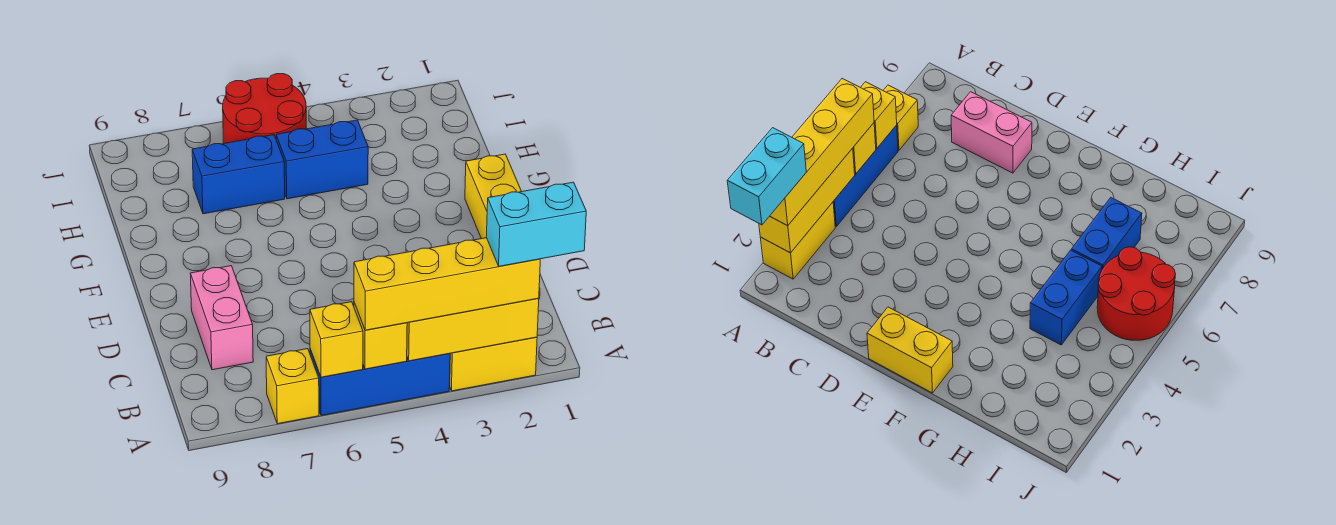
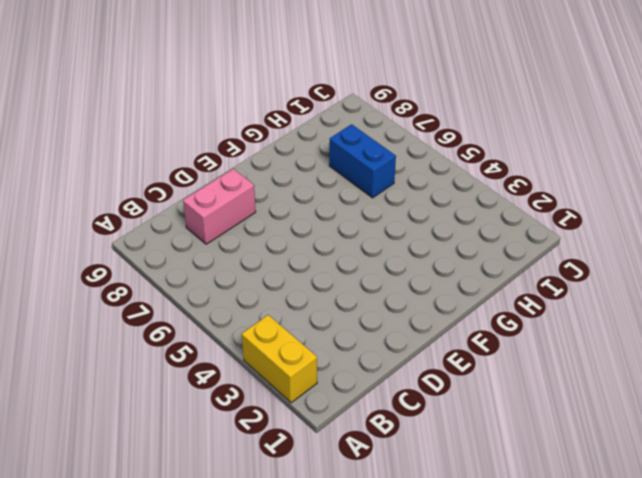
none -> blue brick A4:A6 level 1
none -> yellow brick A7 level 1
none -> yellow brick E1:F1 level 1

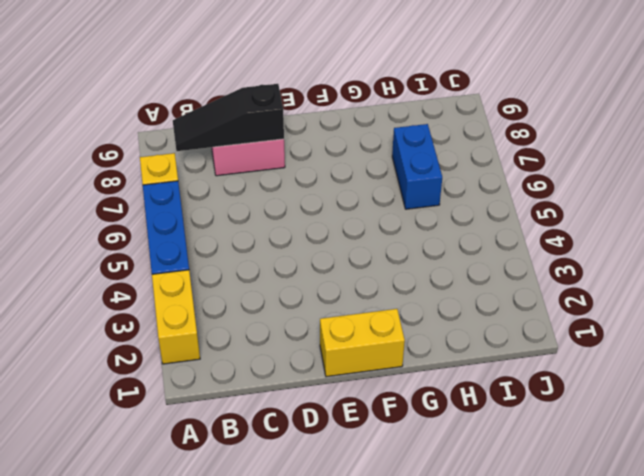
black slope B8:D8 level 2 top D -> none
none -> blue brick H4:H5 level 1
none -> red round brick I5:J6 level 1
none -> yellow brick A2:A4 level 2

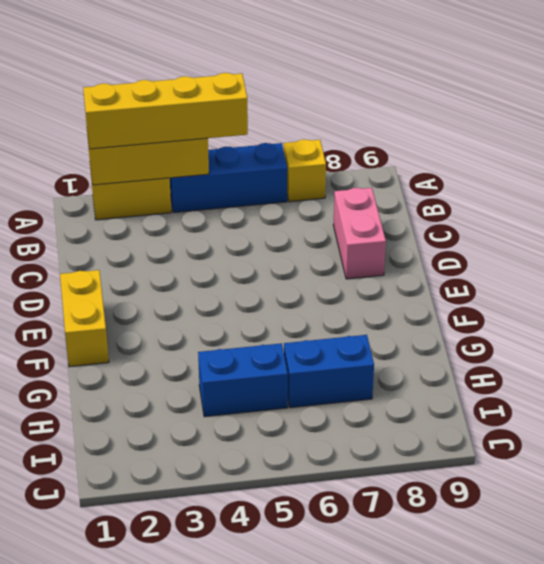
none -> red round brick I5:J6 level 1
none -> yellow brick A5 level 2
none -> yellow brick A6 level 2

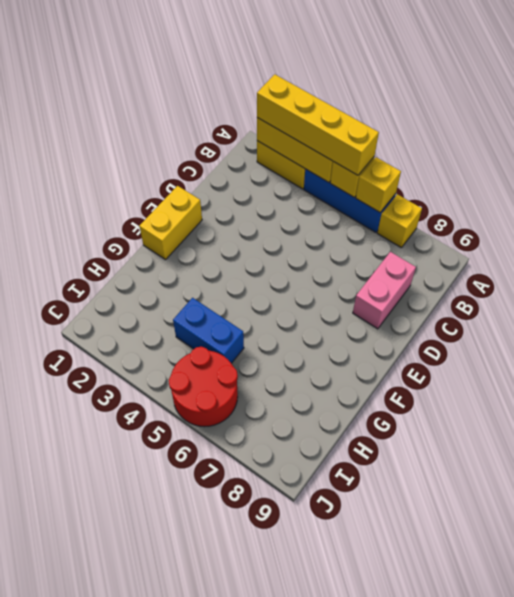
none -> blue brick H6:H7 level 1
none -> cyan brick A1:A2 level 4

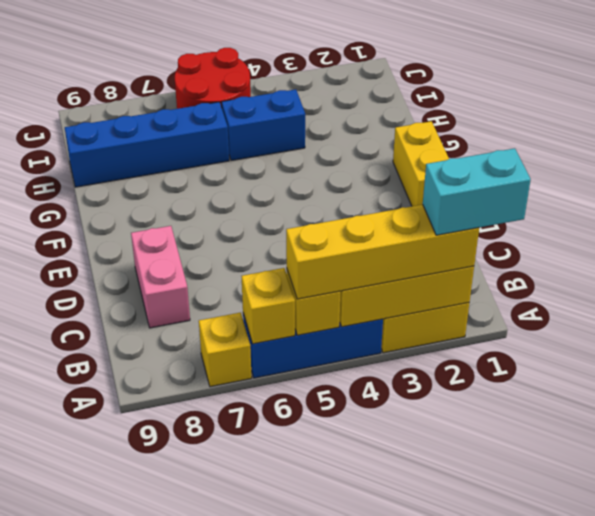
blue brick H6:H9 level 1 -> blue brick H6:H7 level 1

